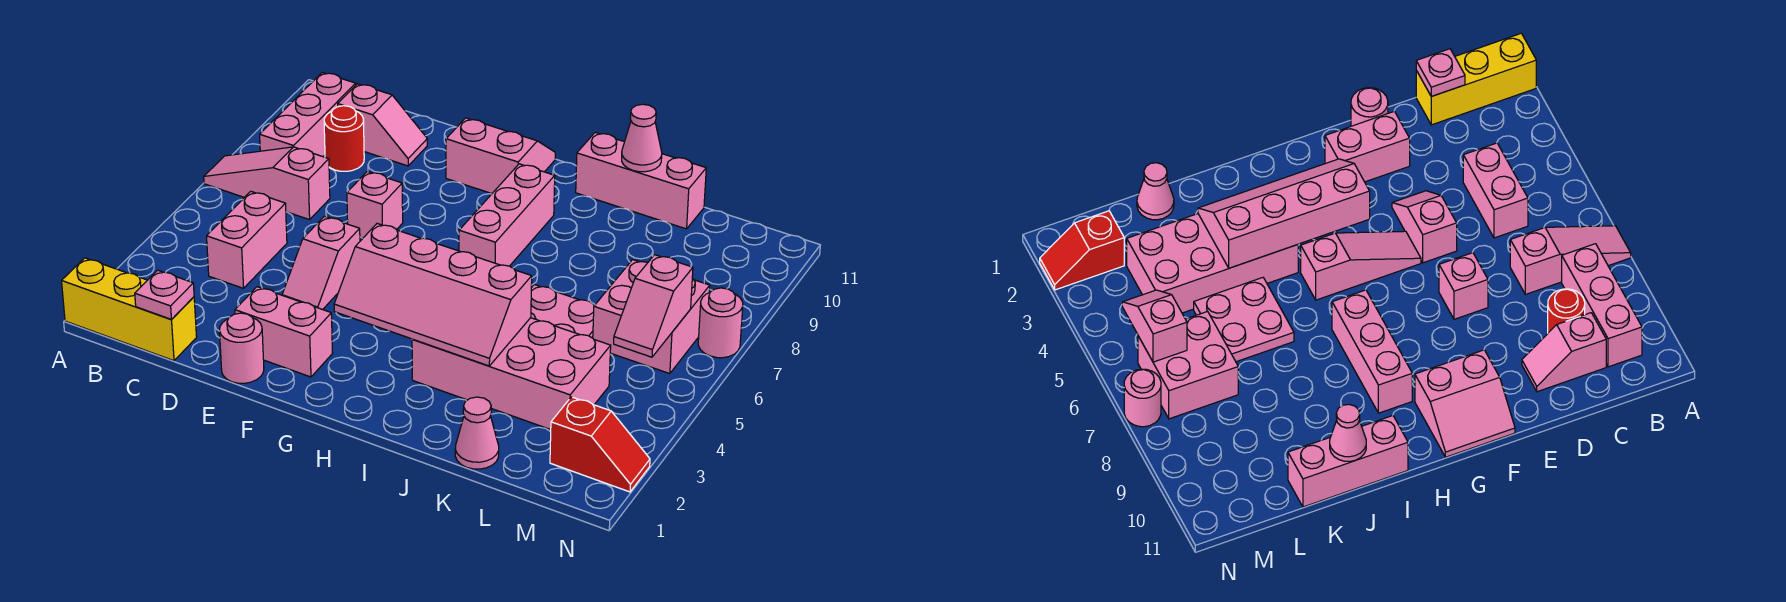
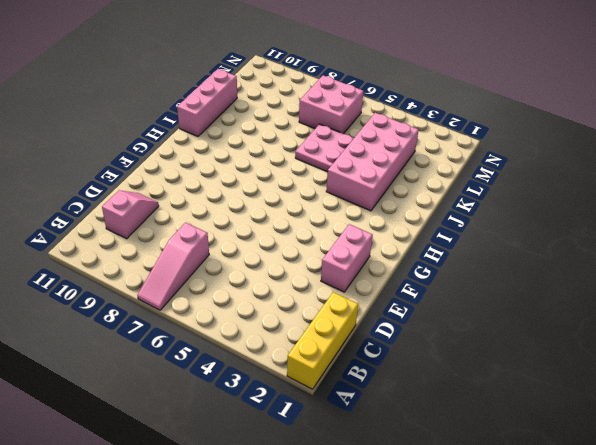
none -> pink brick B8:B10 level 1
none -> pink brick C4:C5 level 1
none -> red round brick C9 level 1

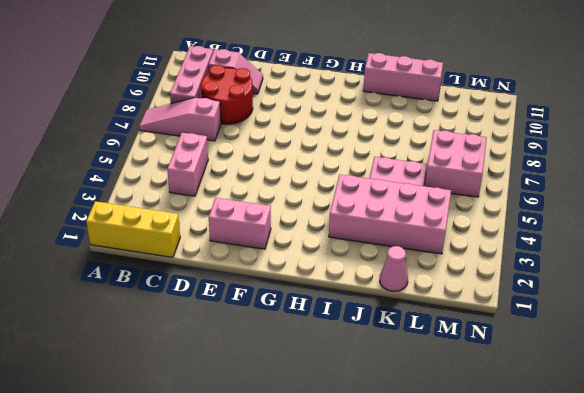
red round brick C8:D9 level 1 -> red round brick C9 level 1
none -> pink round brick E1 level 1
none -> pink slope E4:E5 level 1 top 5
none -> pink brick E7 level 1

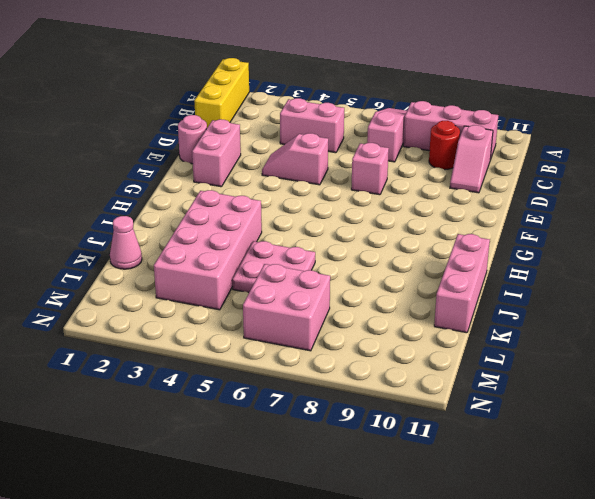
none -> pink slope F5:H5 level 1 top H
none -> pink slope F10:G11 level 1 top 10
none -> pink brick H7:H9 level 1

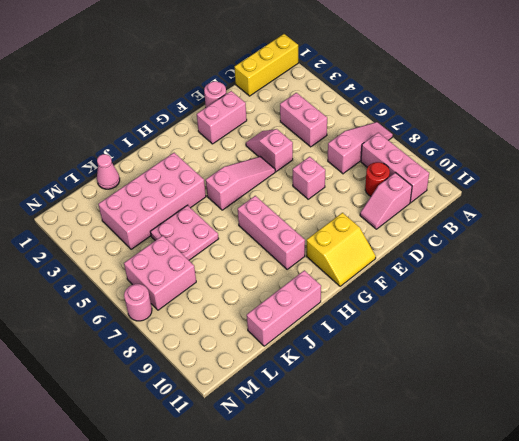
yellow slope F10:G11 level 1 top 10 -> pink slope F10:G11 level 1 top 10
none -> red slope M2:N2 level 1 top M
none -> pink plate C1 level 2
none -> pink slope G3:J4 level 2 top 4

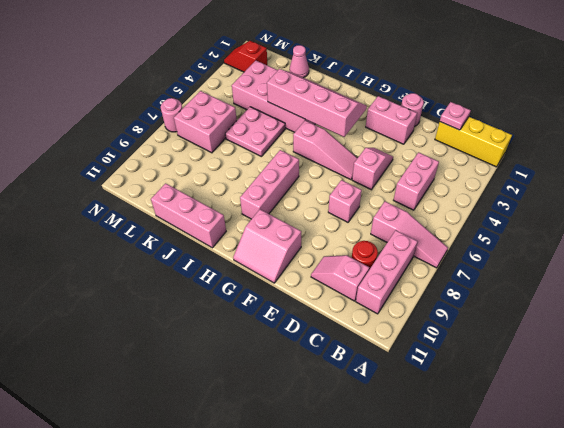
none -> pink cone J11 level 2
none -> pink slope M5:M6 level 2 top 6

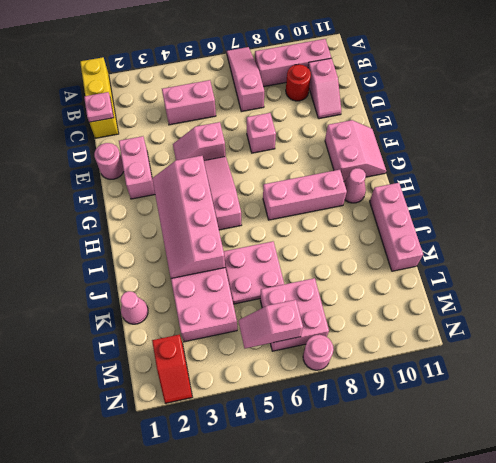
pink cone H10 level 1 -> pink cone J11 level 2

